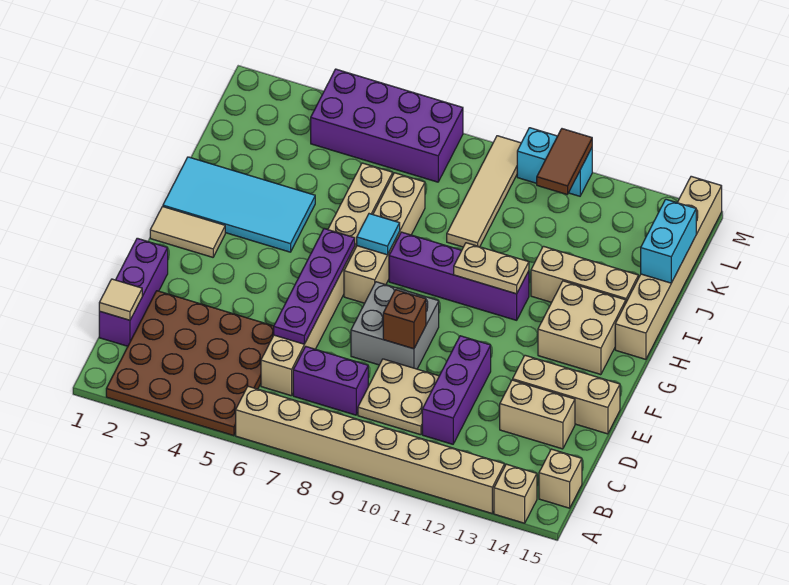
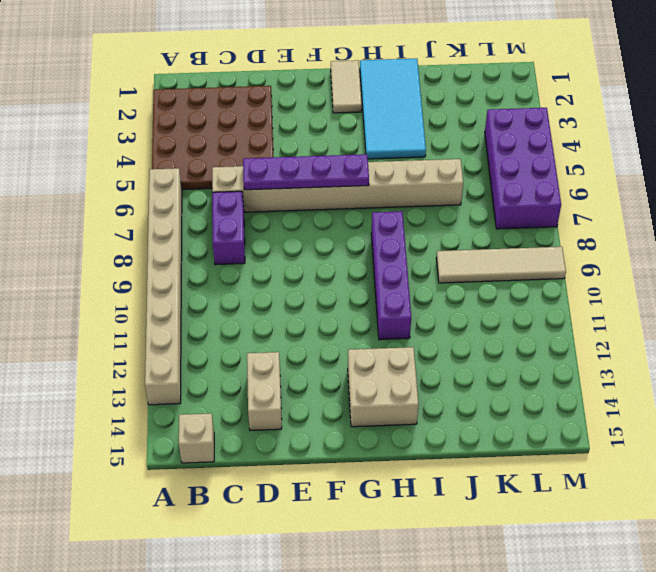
none -> tan brick A14 level 1
none -> purple brick C1:E1 level 1
none -> tan plate C9:D10 level 1

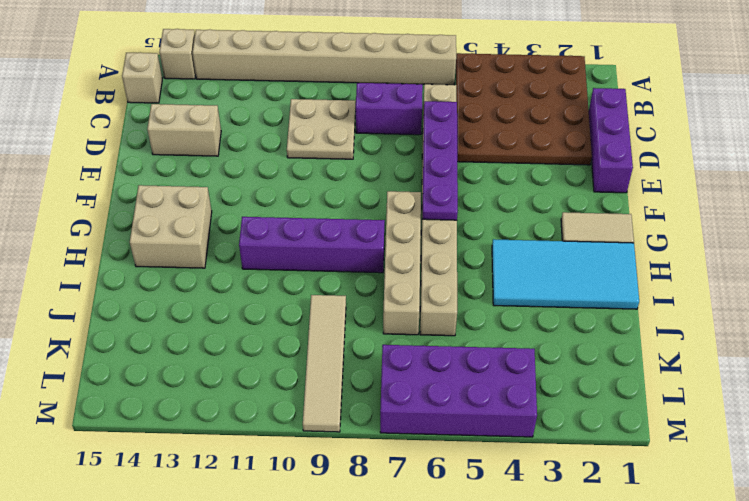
none -> purple brick C11:E11 level 1
none -> grey brick E8:F9 level 1
none -> tan brick E13:E15 level 1

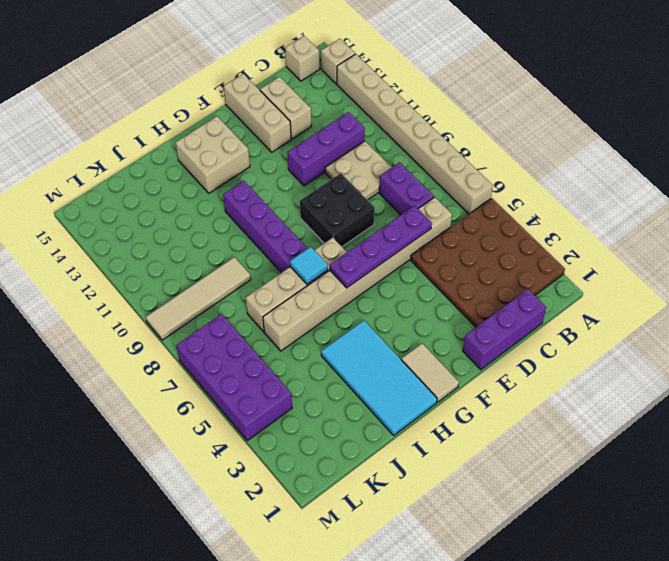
black brick E8:F9 level 1 -> grey brick E8:F9 level 1
none -> tan brick H15:M15 level 1
none -> tan brick I12:I14 level 1
none -> cyan brick M10:M11 level 1

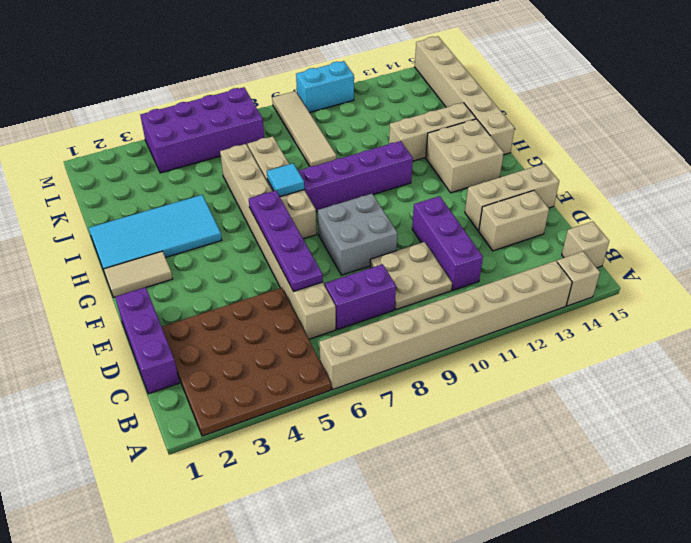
none -> tan tile C1 level 2
none -> brown brick E9 level 2
none -> tan plate H10:H11 level 2

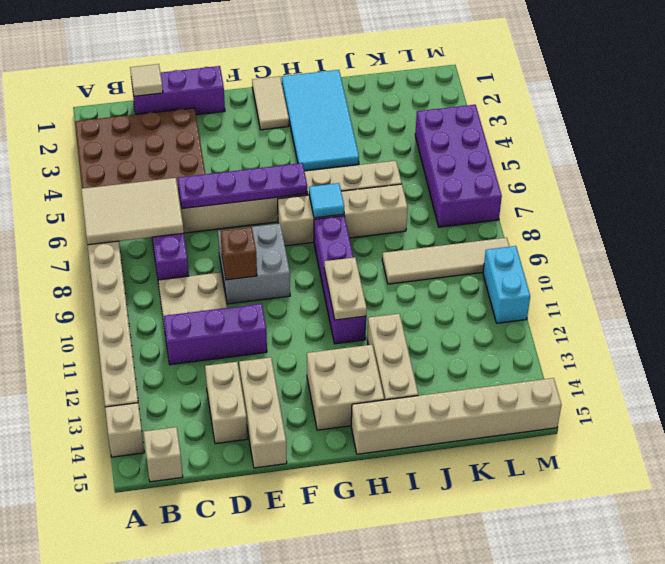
tan tile A6:C7 level 2 -> none
none -> cyan brick J15:K15 level 2
none -> brown tile L11:M11 level 2

